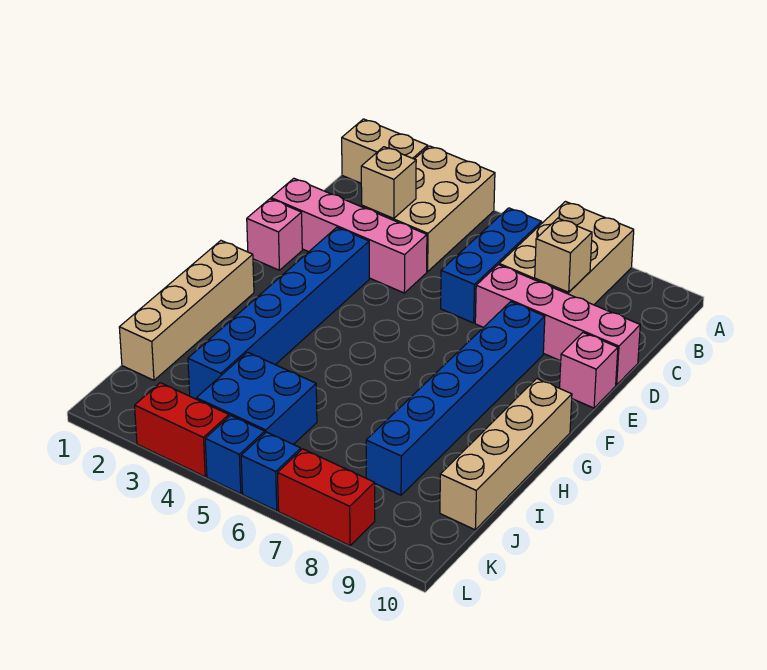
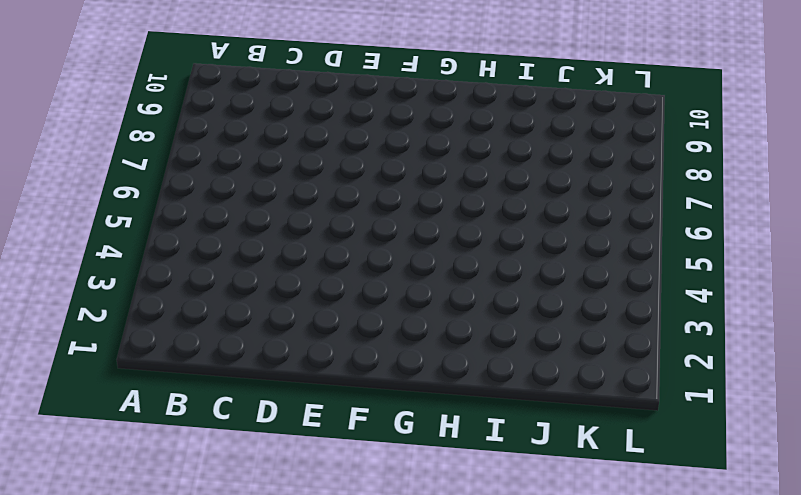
none -> tan brick A1:A2 level 1
none -> tan brick A3:C4 level 1
none -> tan brick A7:C8 level 1

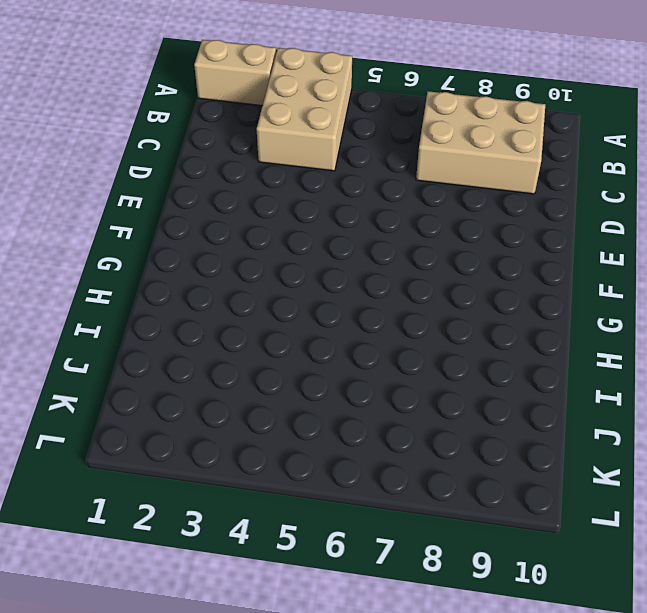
tan brick B7:C9 level 1 -> tan brick A7:C8 level 1
none -> blue brick B6:D6 level 1
none -> pink brick D1:D4 level 1
none -> pink brick D7:D10 level 1

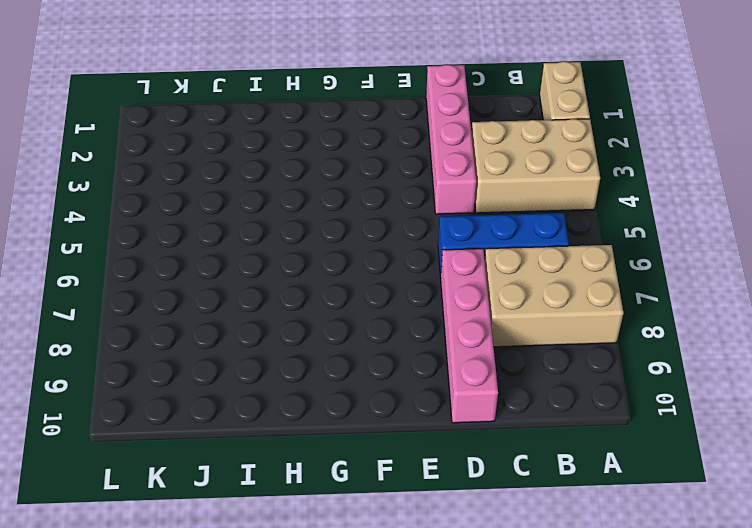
none -> pink brick E1 level 1
none -> blue brick E3:J3 level 1
none -> blue brick E8:J8 level 1

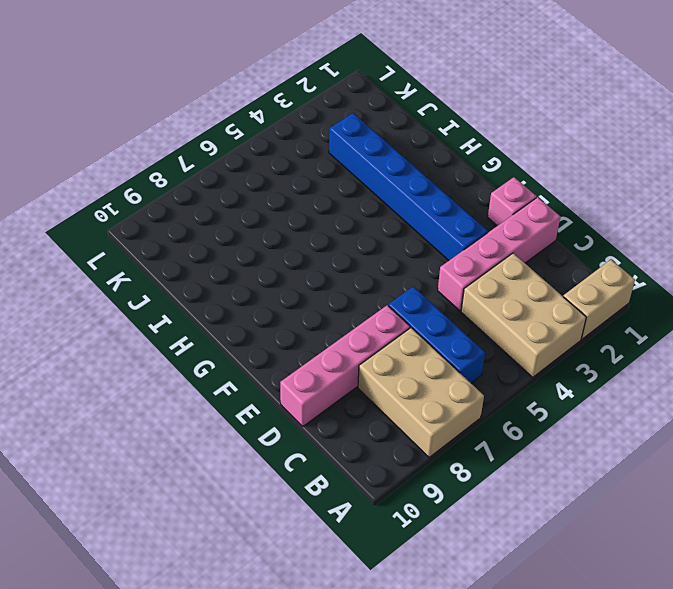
none -> blue brick E8:J8 level 1
none -> pink brick E10 level 1
none -> tan brick G1:J1 level 1

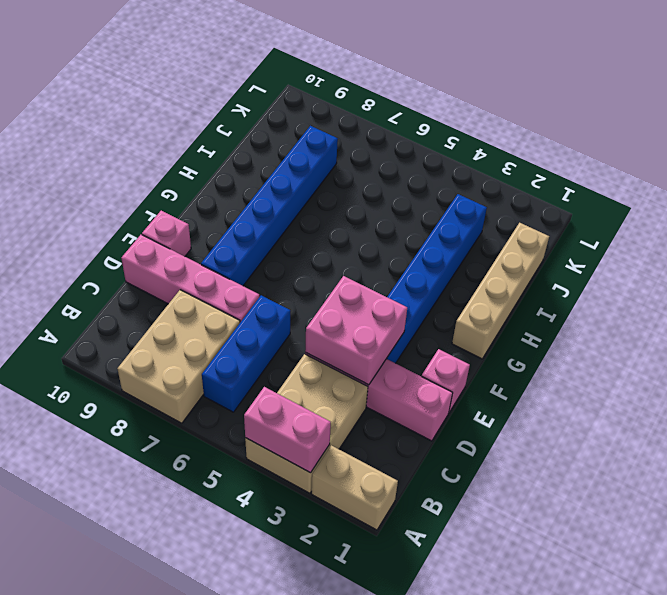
pink brick A3:A4 level 2 -> none
pink brick D3:E4 level 2 -> none
none -> tan brick G10:J10 level 1
none -> blue brick J4:K5 level 1
none -> red brick L3:L4 level 1

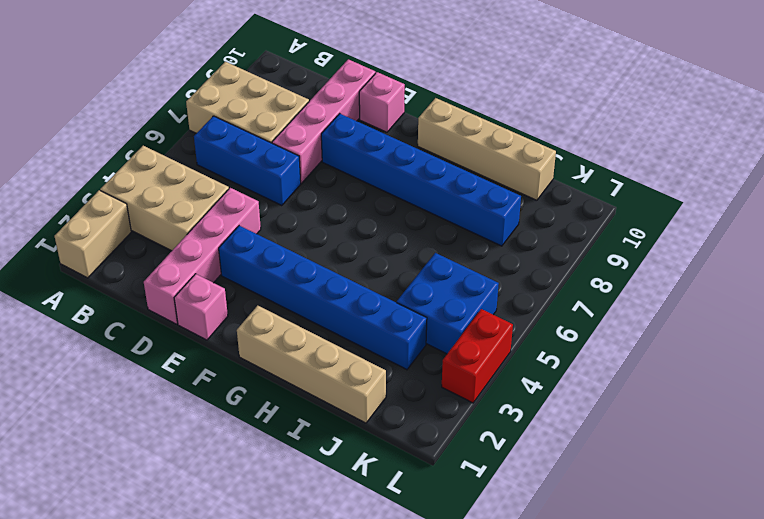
none -> blue brick L5 level 1
none -> blue brick L6 level 1
none -> red brick L7:L8 level 1

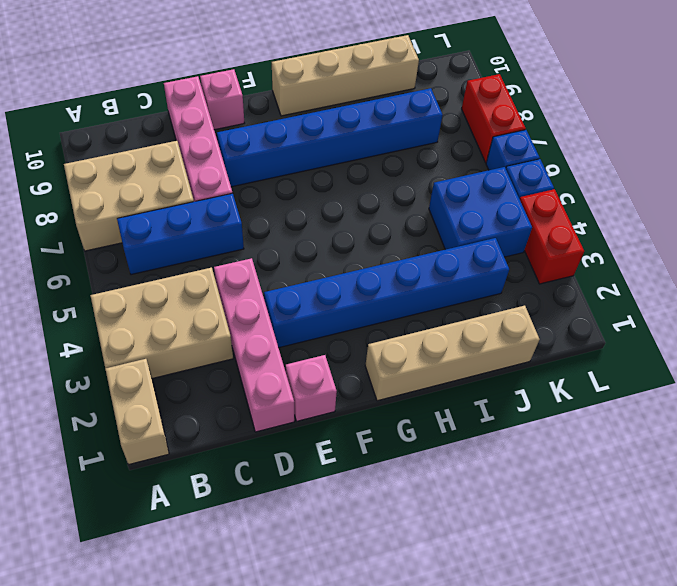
none -> tan brick C3 level 2
none -> tan brick C8 level 2

